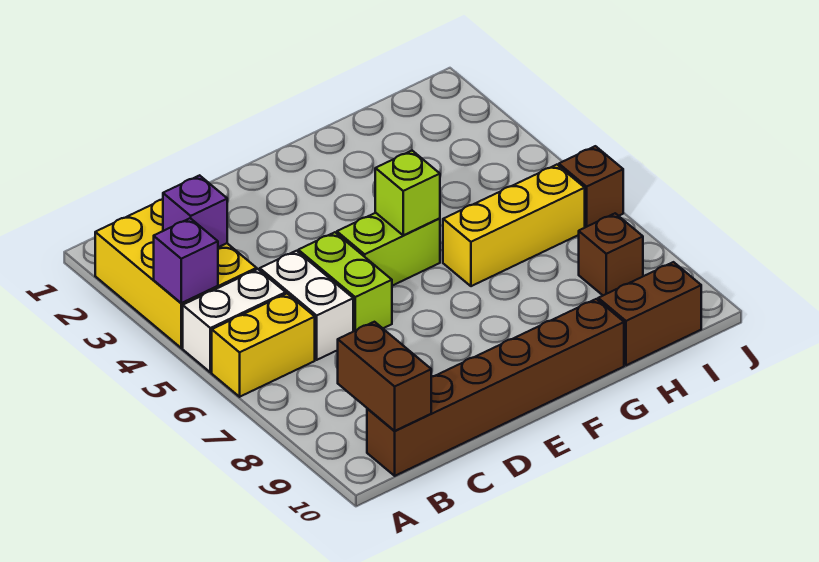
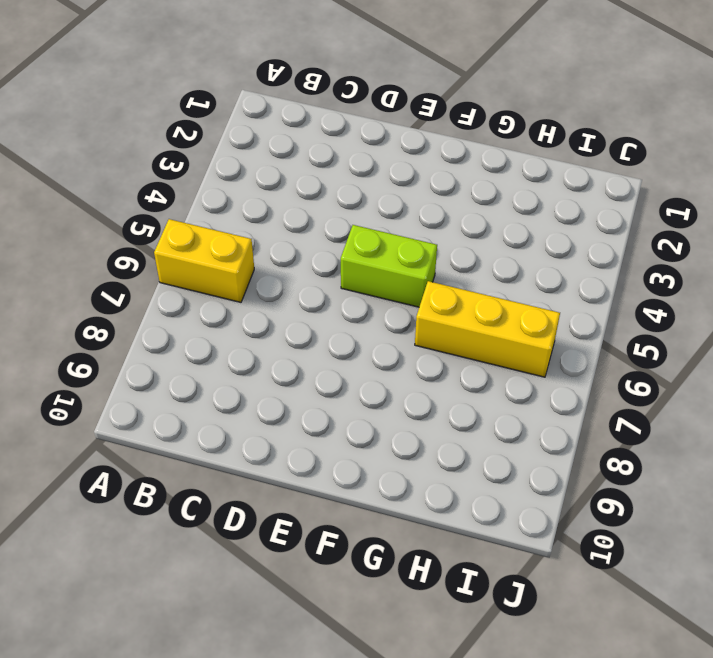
none -> yellow brick A2:B4 level 1
none -> white brick A5:B5 level 1
none -> brown brick B10:G10 level 1

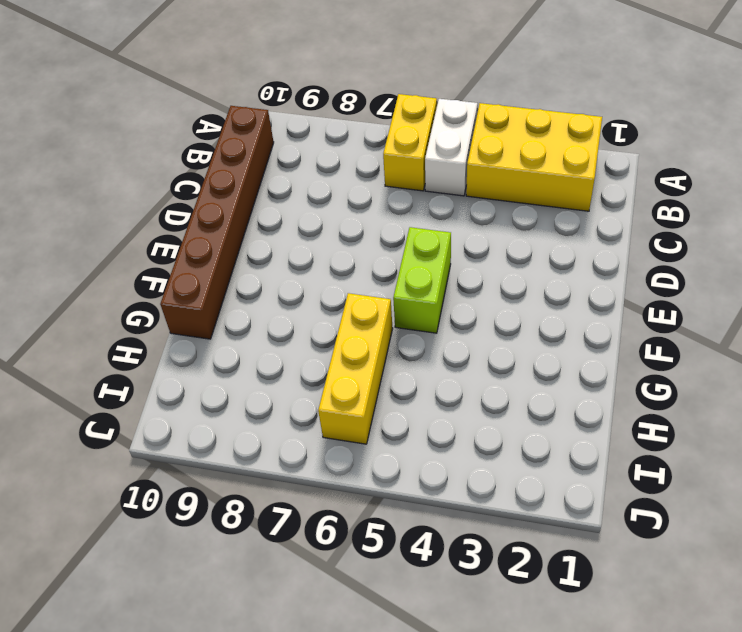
none -> white brick C5:C6 level 1
none -> lime brick D5:D6 level 1
none -> brown brick H10:I10 level 1

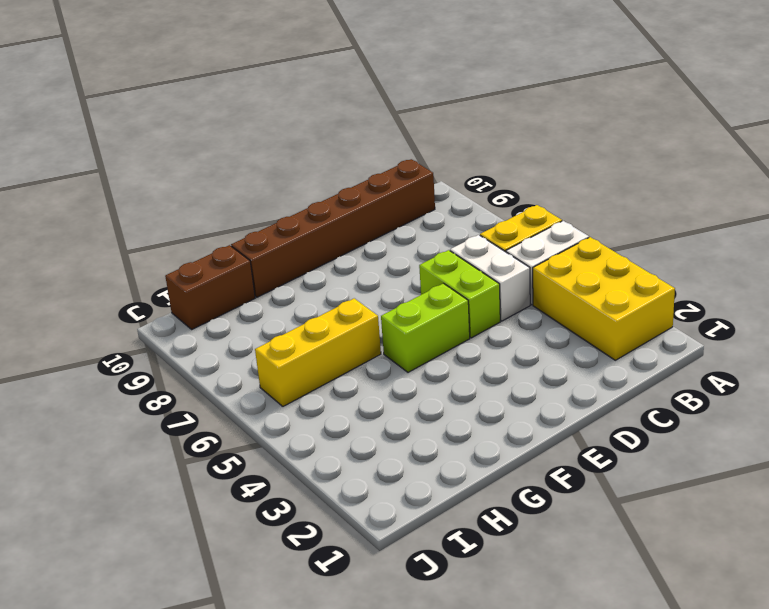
none -> brown brick I8 level 1
none -> brown brick J6 level 1
none -> purple brick A4 level 2

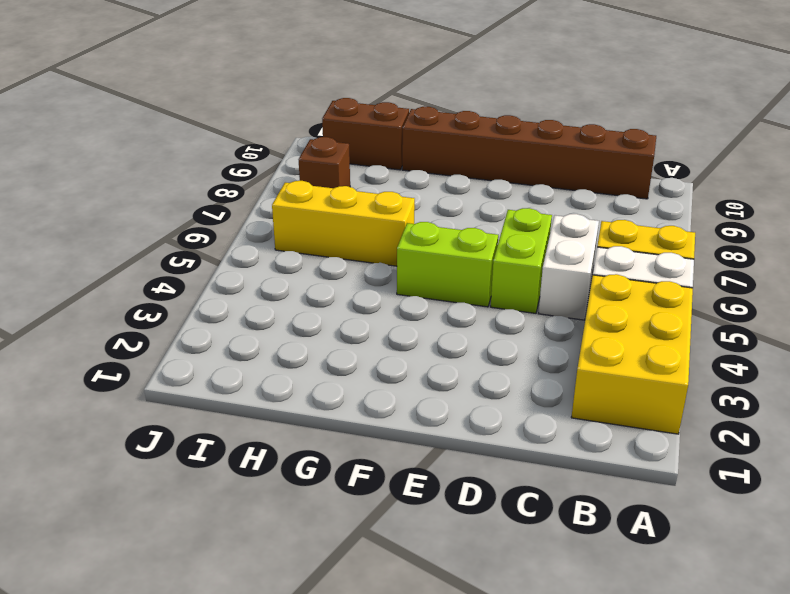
none -> brown brick J6 level 1
none -> purple brick A4 level 2
none -> purple brick B3 level 2

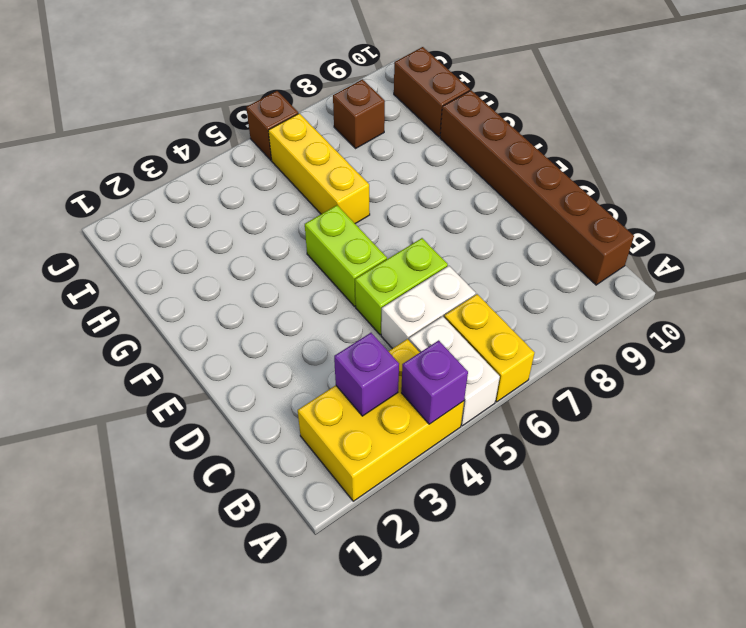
none -> brown brick B9:B10 level 2
none -> lime brick F5 level 2

